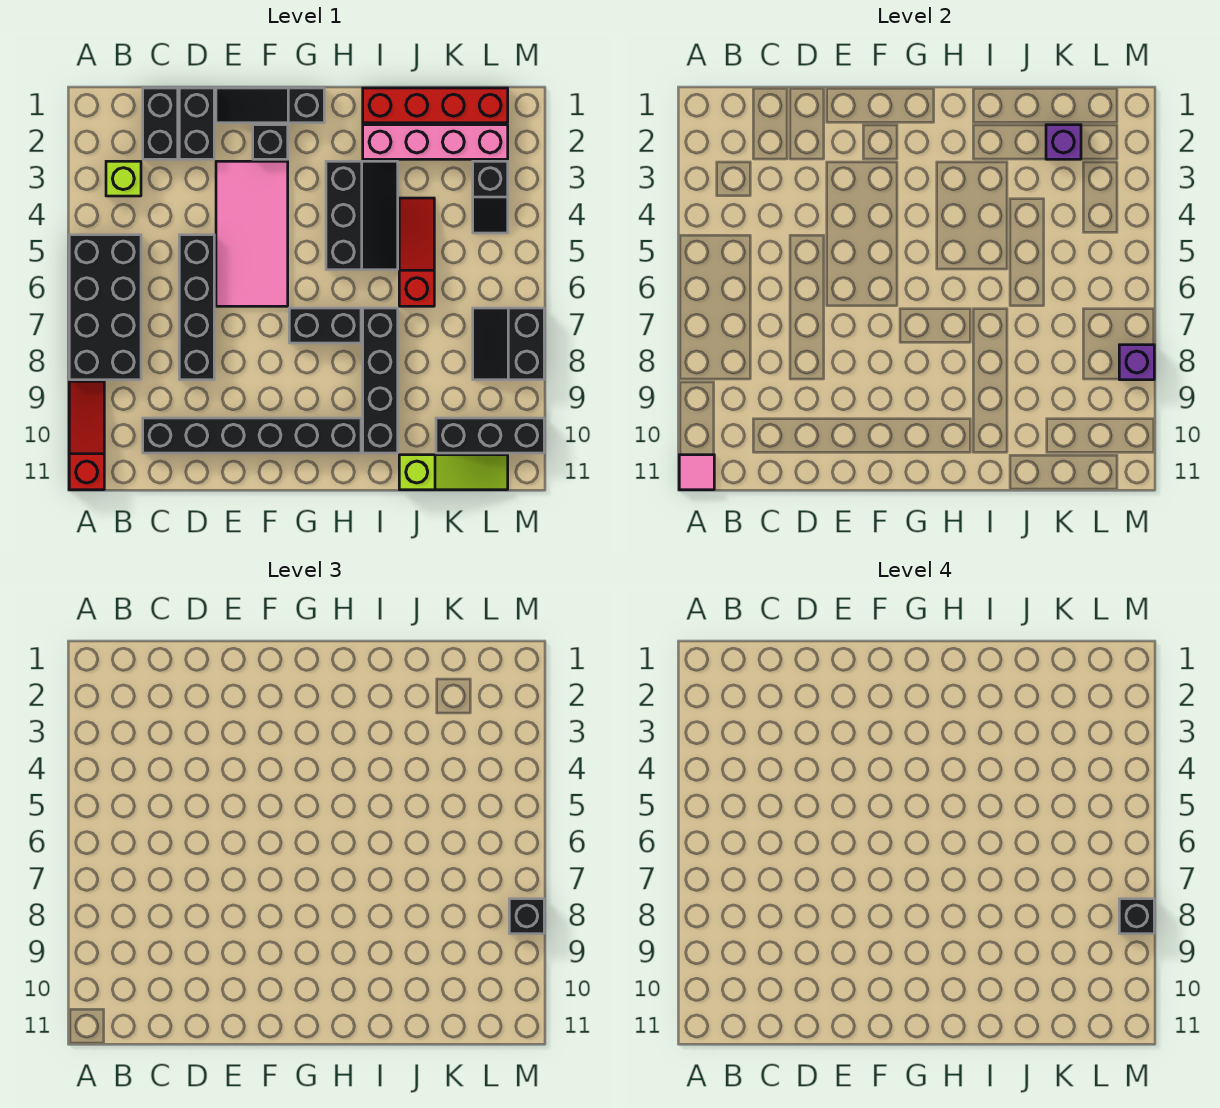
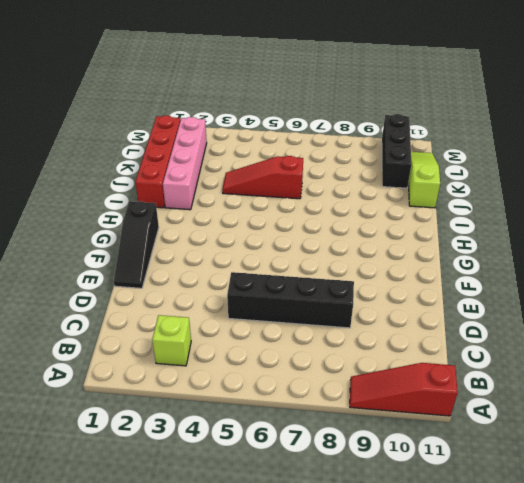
none -> black brick A5:B8 level 1
none -> black brick C1:C2 level 1
none -> black brick C10:H10 level 1

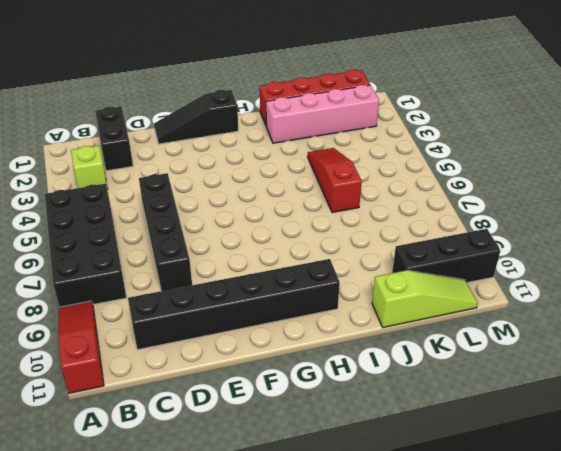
none -> black brick D1:D2 level 1
none -> pink tile E3:F6 level 1
none -> black brick F2 level 1

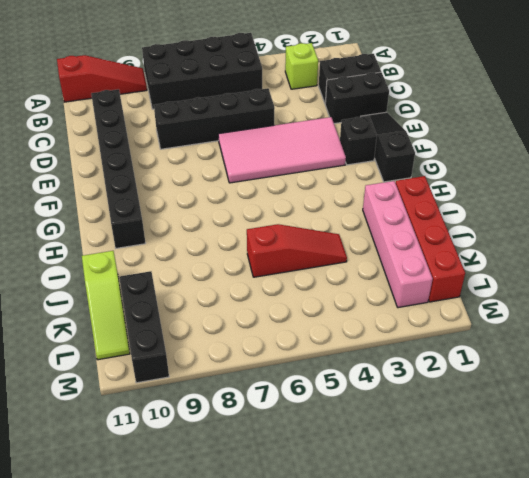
none -> black brick G7:H7 level 1
none -> black slope H3:I5 level 1 top H
none -> black brick I7:I10 level 1

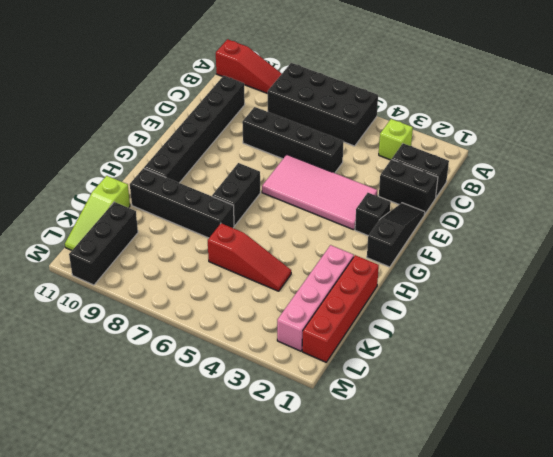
none -> black slope H3:I5 level 1 top H
none -> black slope L3:L4 level 1 top 3
none -> black slope L7:M8 level 1 top M

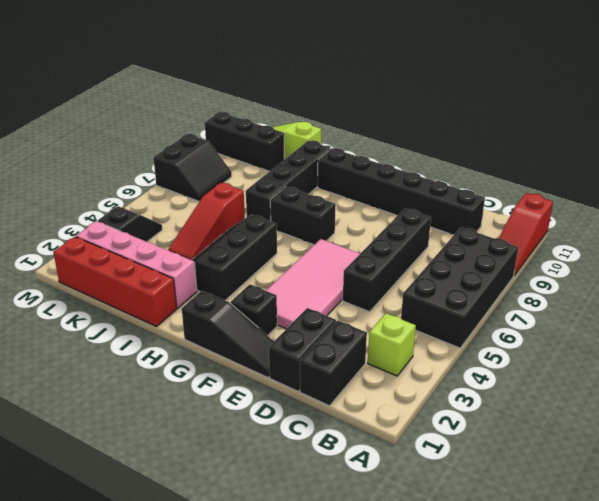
none -> pink tile A11 level 2
none -> purple brick K2 level 2
none -> purple brick M8 level 2

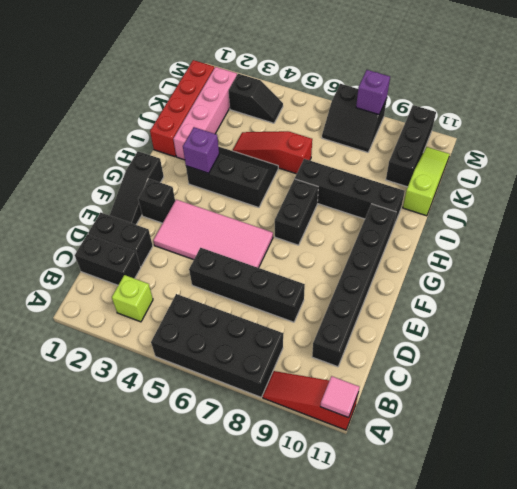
purple brick H3 level 2 -> purple brick K2 level 2
none -> black brick M8 level 3
none -> black brick M8 level 4

